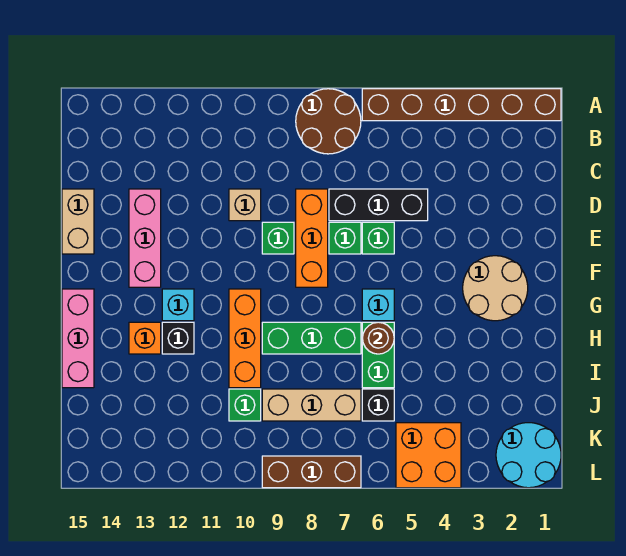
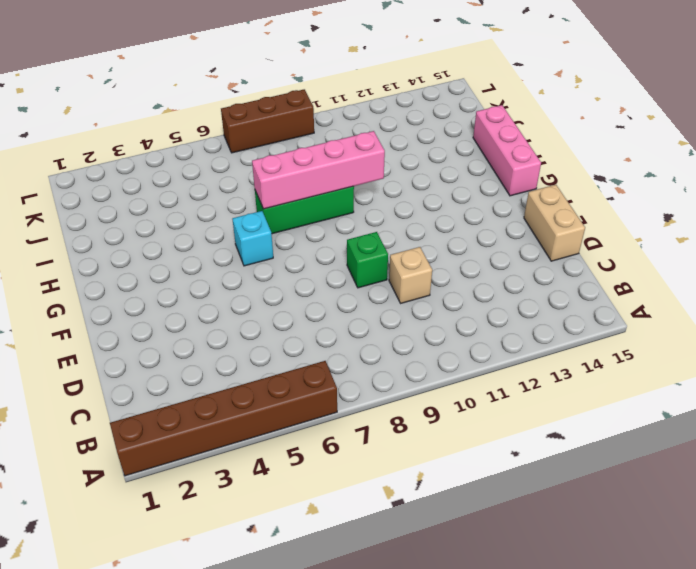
pink brick H7:H10 level 2 -> none
none -> brown round brick A7:B8 level 1
none -> black brick D5:D7 level 1
none -> orange brick D8:F8 level 1

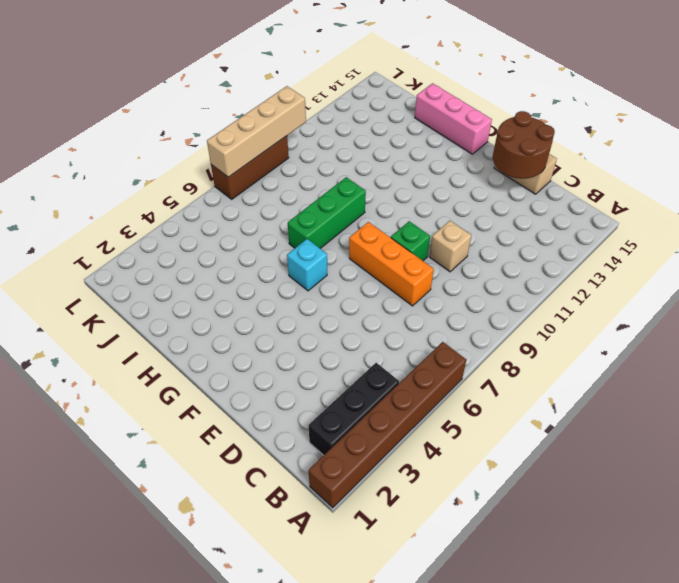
black brick B2:B4 level 1 -> black brick D5:D7 level 1
brown round brick D14:E15 level 2 -> brown round brick A7:B8 level 1
tan brick L7:L10 level 2 -> none
none -> pink brick D13:F13 level 1
none -> green brick E6 level 1
none -> green brick E7 level 1

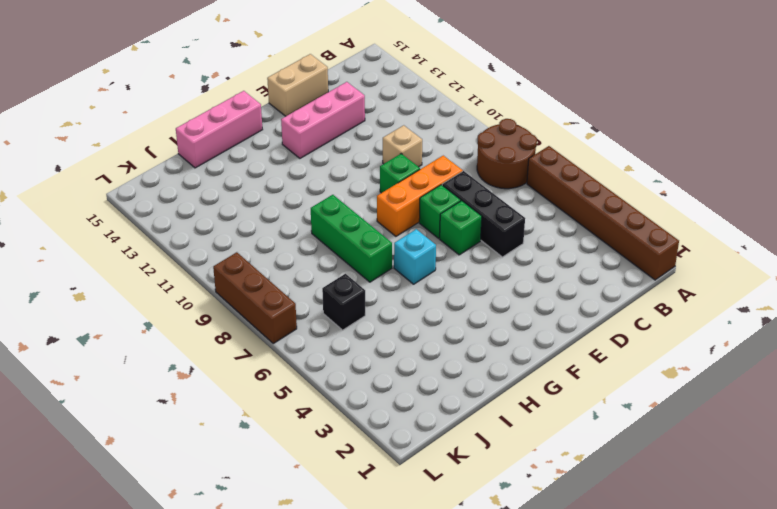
none -> tan round brick F2:G3 level 1
none -> orange brick G10:I10 level 1
none -> cyan brick G12 level 1

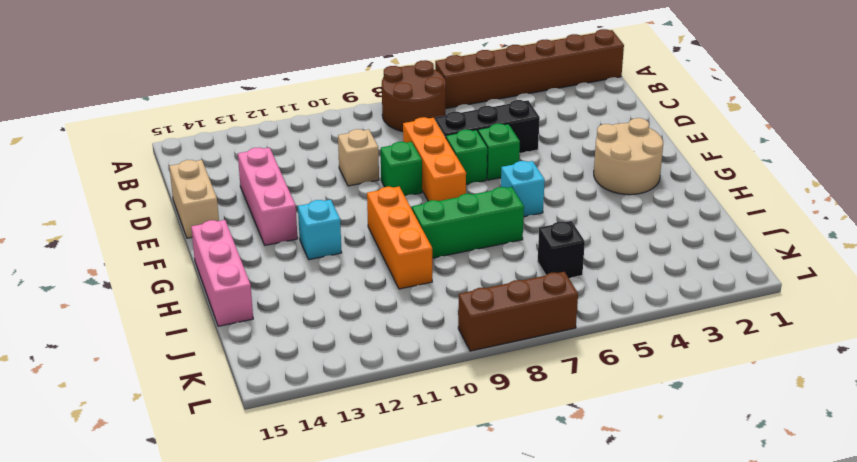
none -> green brick H6:I6 level 1
none -> black brick H12 level 1
none -> orange brick H13 level 1

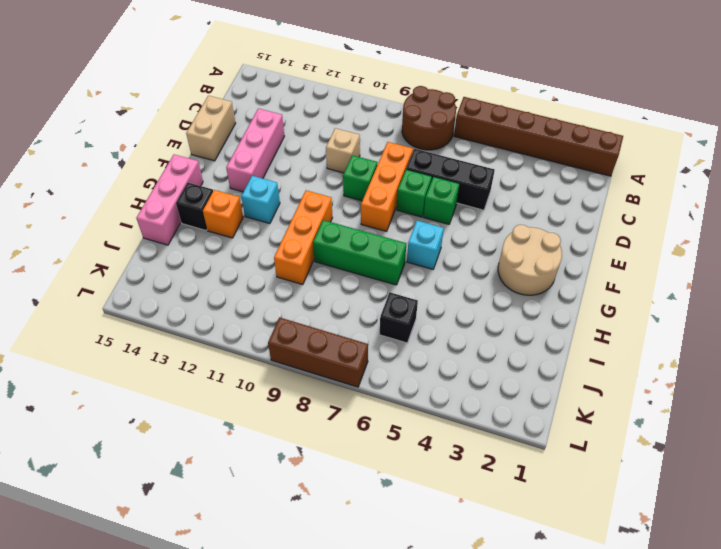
black brick H14 level 1 -> black brick H12 level 1
none -> green brick H6:I6 level 1
none -> tan brick J7:J9 level 1
none -> green brick J10 level 1

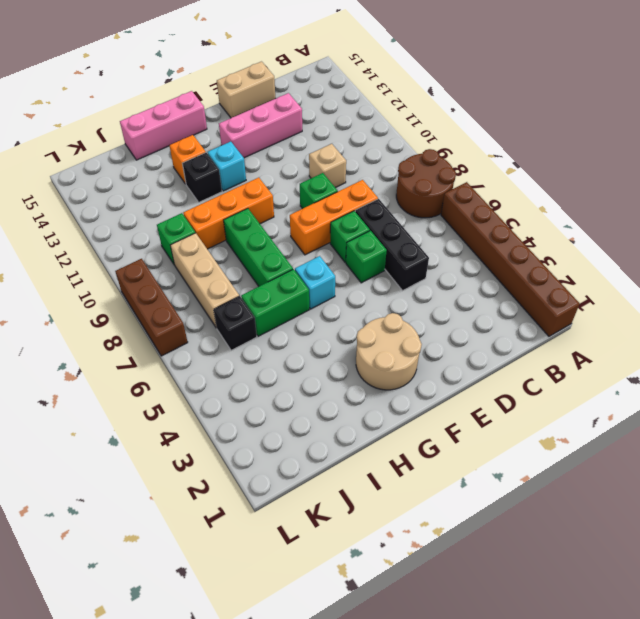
none -> cyan round brick K1:L2 level 1
none -> orange brick K4:L5 level 1
none -> brown round brick H6 level 2

